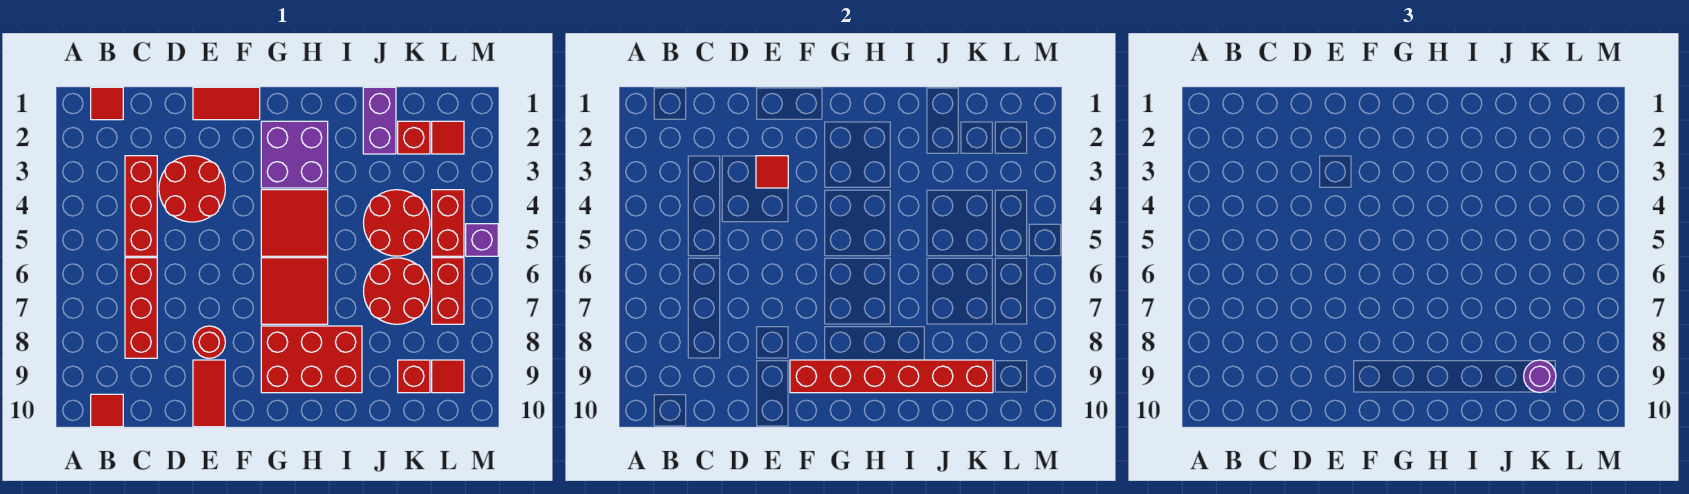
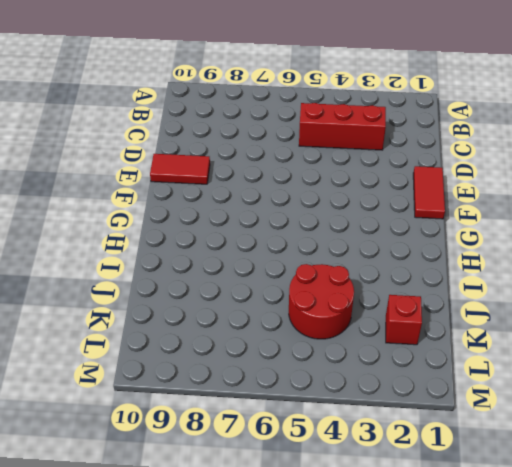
none -> red tile B1 level 1
none -> red tile B10 level 1
none -> red brick C6:C8 level 1

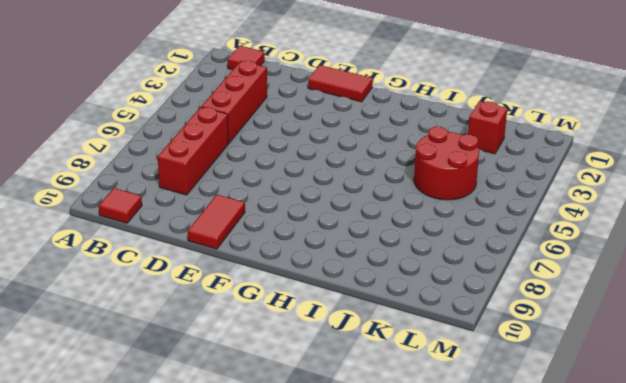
none -> red round brick D3:E4 level 1
none -> red round brick E8 level 1
none -> purple brick G2:H3 level 1

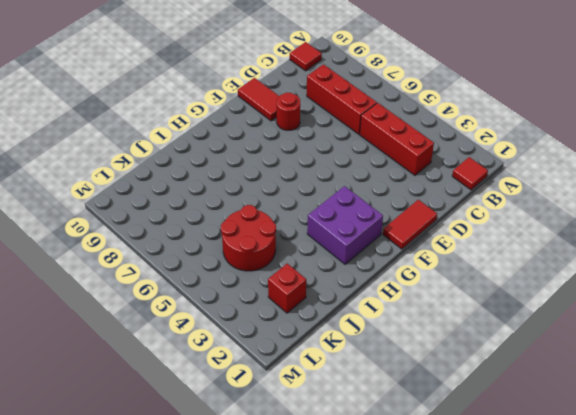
none -> red round brick D3:E4 level 1
none -> red tile G4:H5 level 1
none -> red tile G6:H7 level 1

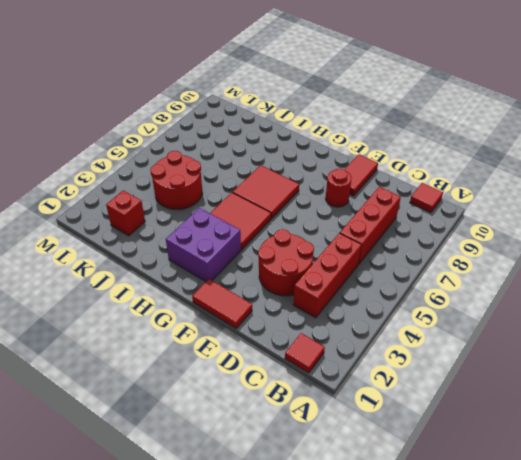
none -> red brick G8:I9 level 1
none -> purple brick J1:J2 level 1
none -> red round brick J6:K7 level 1

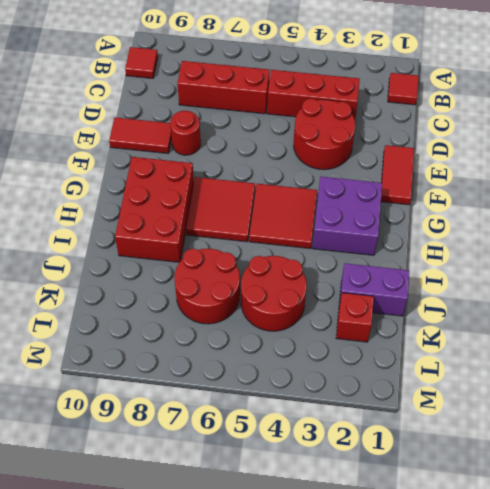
none -> red brick K9 level 1
none -> red tile L2 level 1
none -> red brick L4:L5 level 1

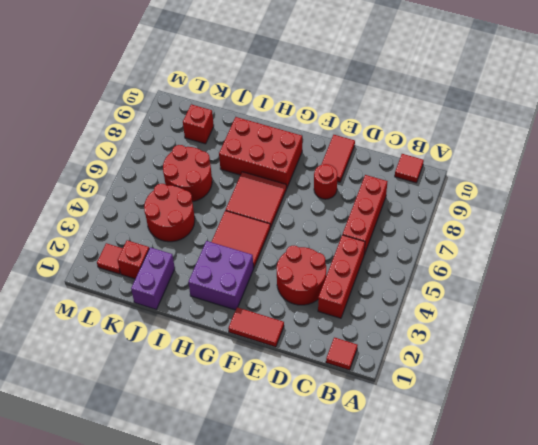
none -> red brick L4:L5 level 1
none -> red brick L6:L7 level 1
none -> red tile L9 level 1

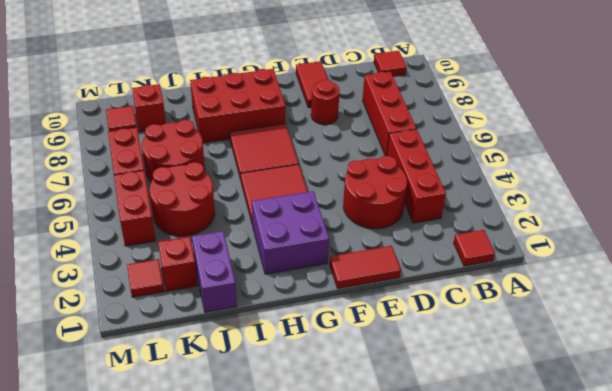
none -> purple brick M5 level 1
none -> red tile E3 level 2
none -> red brick F9:K9 level 2

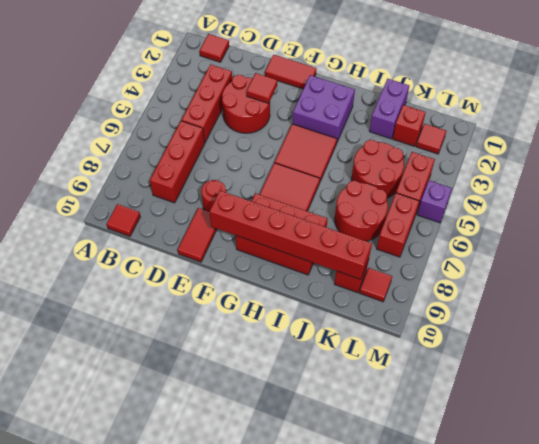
none -> purple round brick K9 level 3

